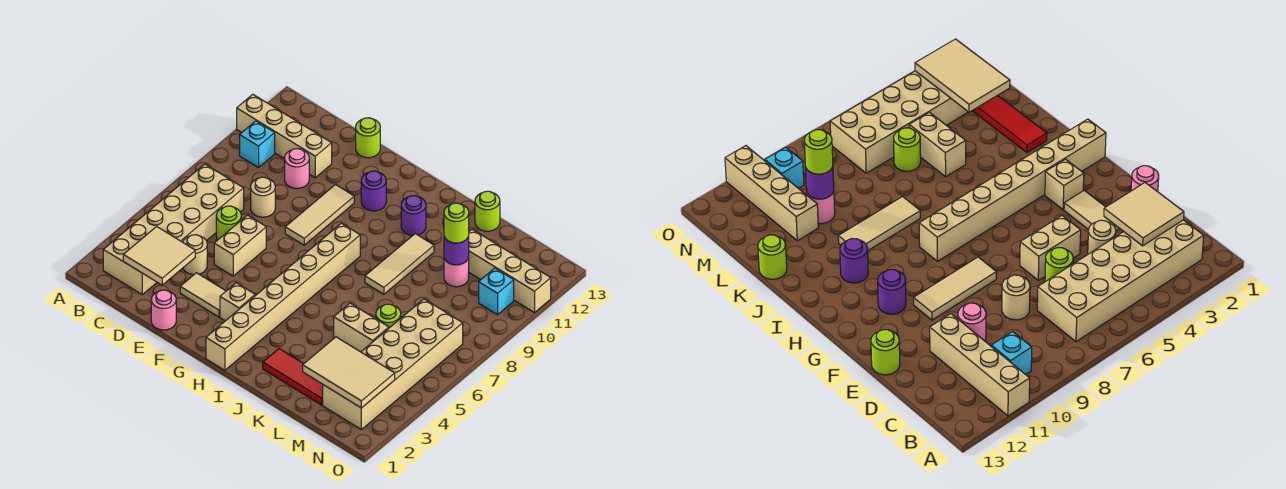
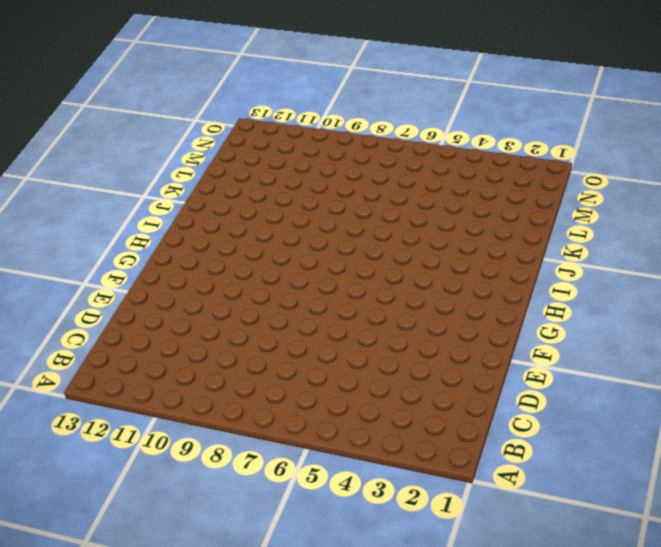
none -> tan brick A11:D11 level 1
none -> tan brick B2:C7 level 1
none -> cyan brick B10 level 1

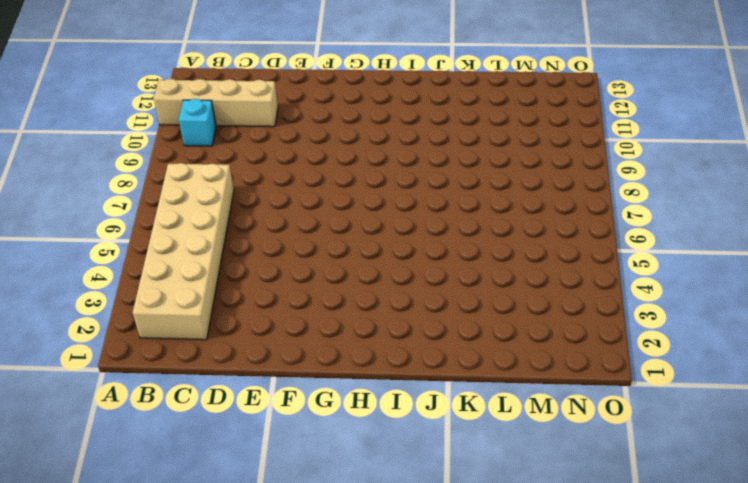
none -> tan round brick D4 level 1
none -> lime round brick D6 level 1
none -> tan round brick D8 level 1

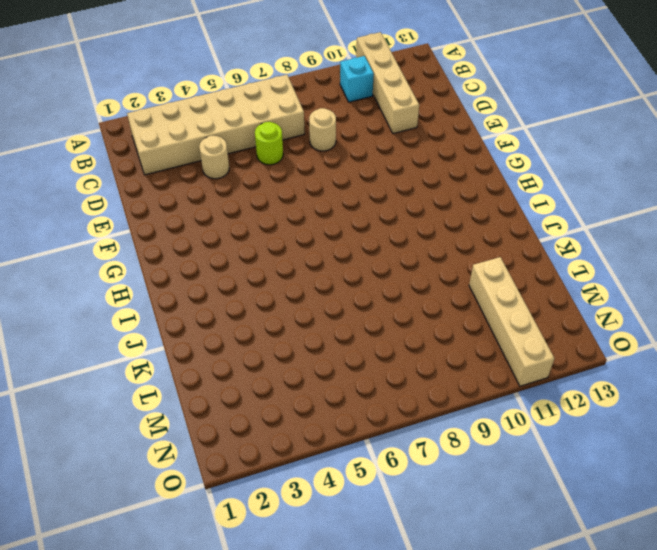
none -> pink round brick D10 level 1
none -> pink round brick E1 level 1
none -> tan tile E3:F3 level 1

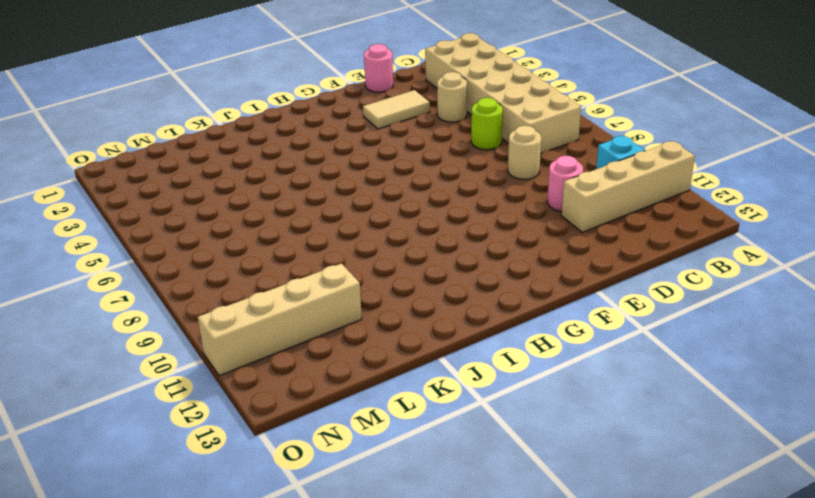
none -> tan brick E5:E6 level 1
none -> lime round brick E13 level 1
none -> tan tile F8:F10 level 1

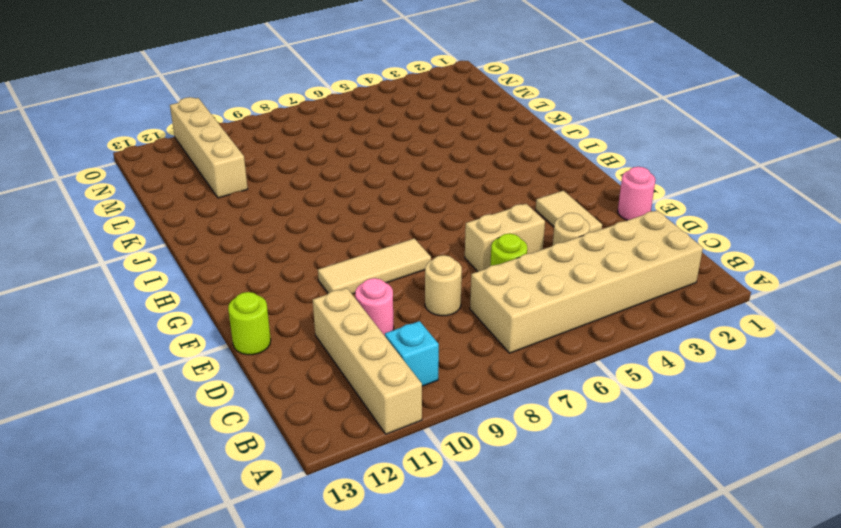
none -> tan brick G3 level 1
none -> purple round brick G11 level 1
none -> tan brick H1:H8 level 1

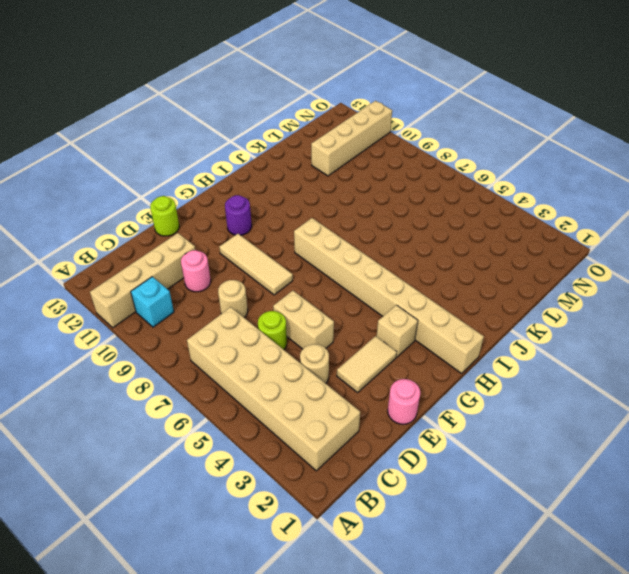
none -> purple round brick I11 level 1
none -> red tile J2:L2 level 1
none -> tan tile J8:J10 level 1

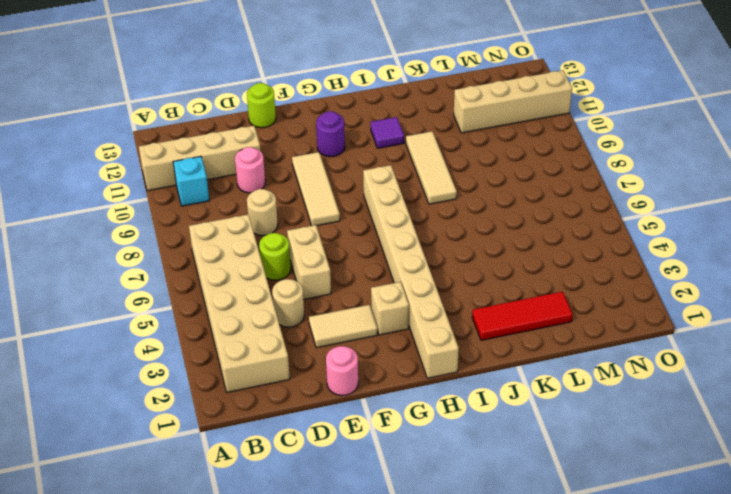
purple tile I11 level 1 -> purple round brick I11 level 1
none -> tan brick K5:L5 level 1
none -> lime round brick K13 level 1
none -> lime round brick L6 level 1

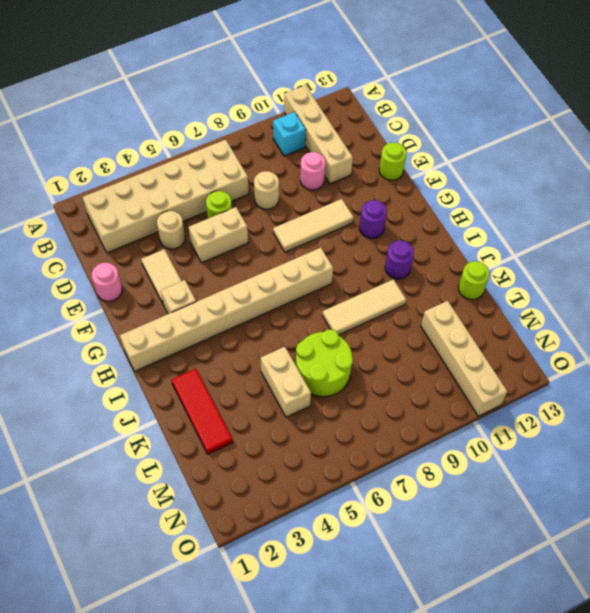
lime round brick K6:L7 level 1 -> lime round brick L6 level 1
none -> pink round brick L10 level 1
none -> tan brick M2:N7 level 1
none -> cyan brick N10 level 1

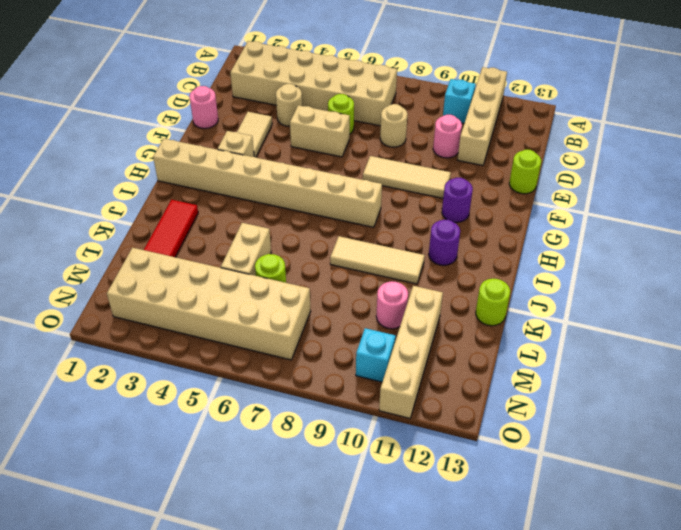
none -> tan tile C2:D3 level 2
none -> tan tile L2:N3 level 2
none -> purple round brick L10 level 2

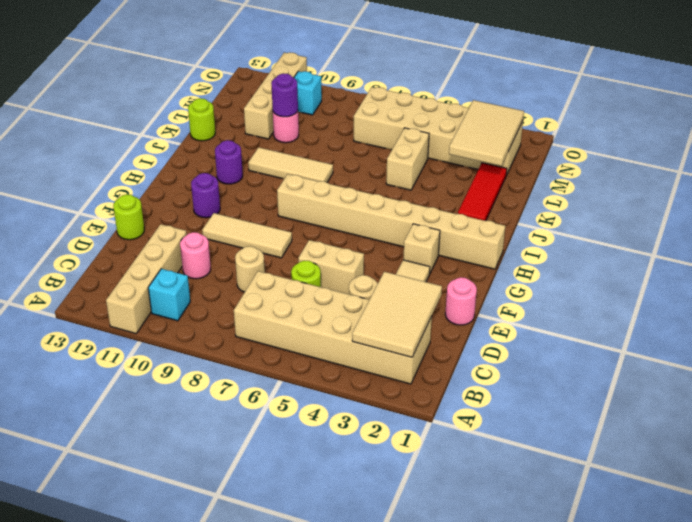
tan tile B2:D3 level 2 -> tan tile C2:D3 level 2
none -> lime round brick L6 level 1
none -> lime round brick L10 level 3

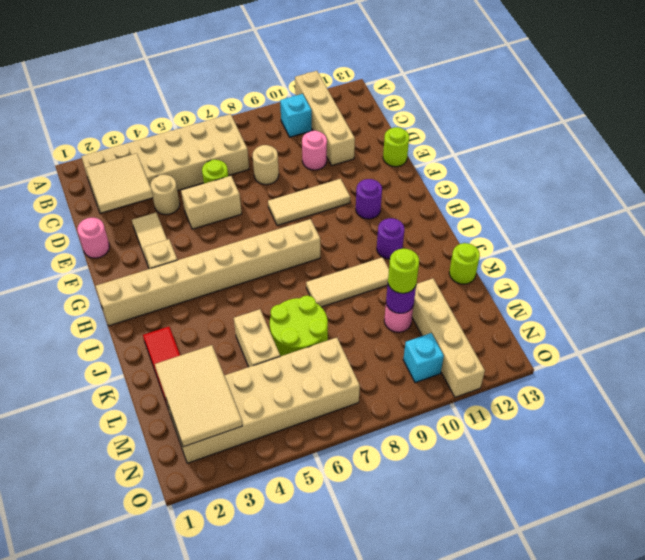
lime round brick K6:L7 level 1 -> lime round brick L6 level 1

